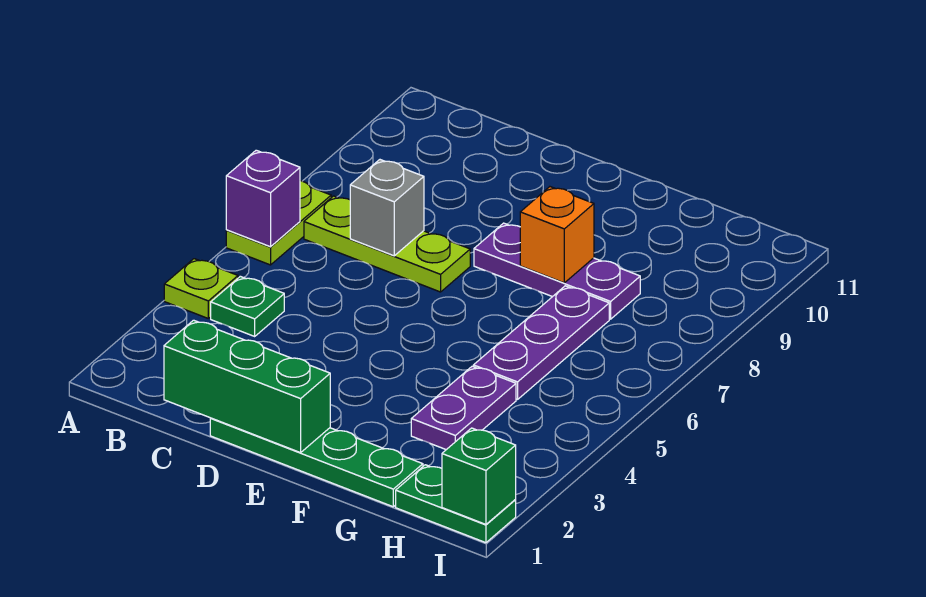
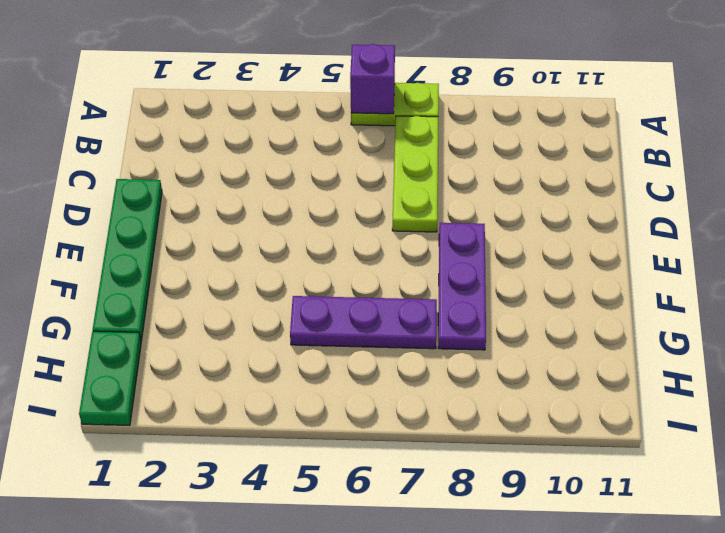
none -> lime plate A4 level 1
none -> green plate B4 level 1
none -> purple plate G3:G4 level 1

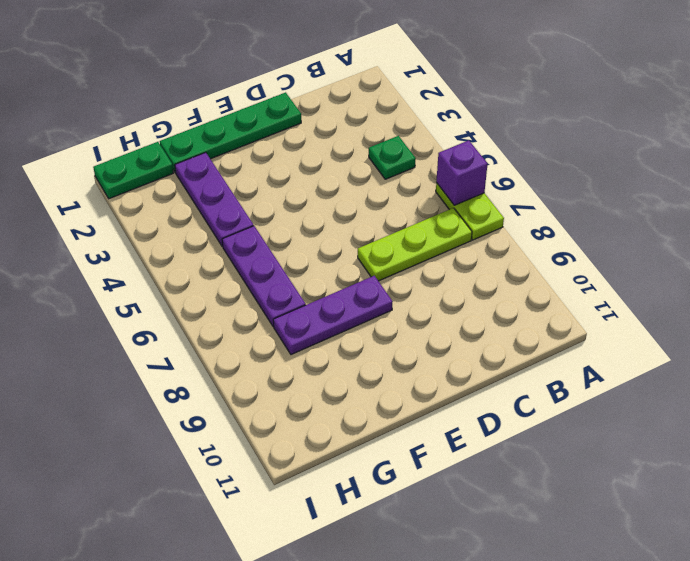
purple plate G2:G4 level 1 -> purple plate G3:G4 level 1
none -> lime plate A4 level 1
none -> green brick C1:E1 level 2
none -> grey brick C7 level 2

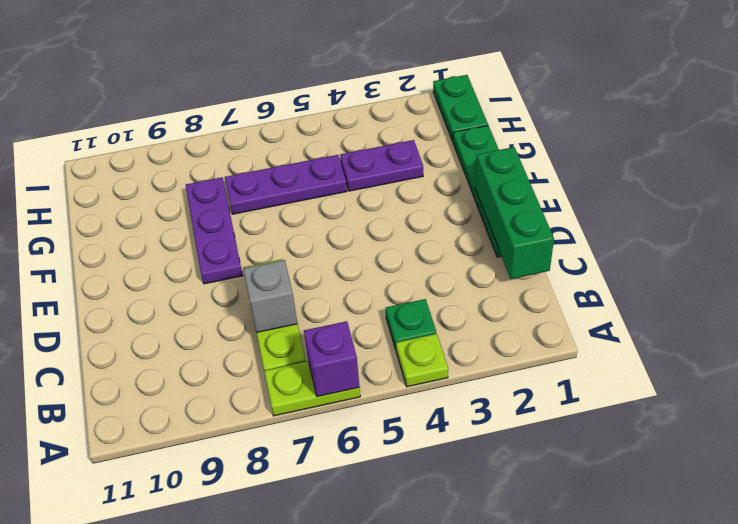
none -> orange brick F8 level 2
none -> green brick I1 level 2

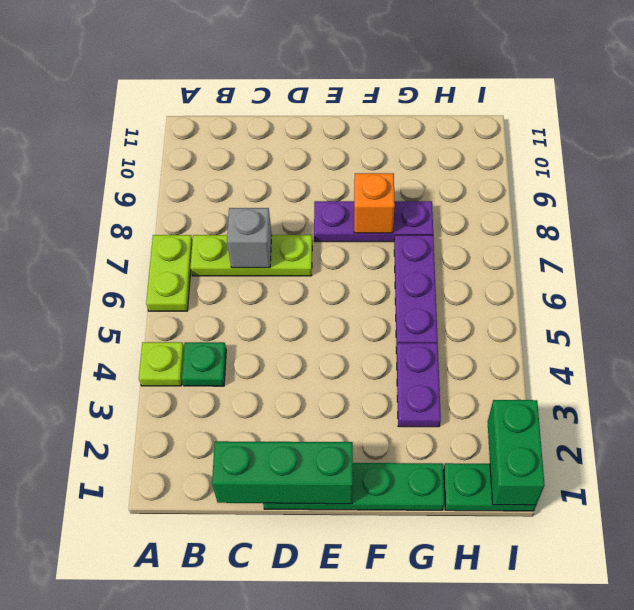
green brick I1:I2 level 2 -> green brick I1 level 2
none -> purple brick A6 level 2

